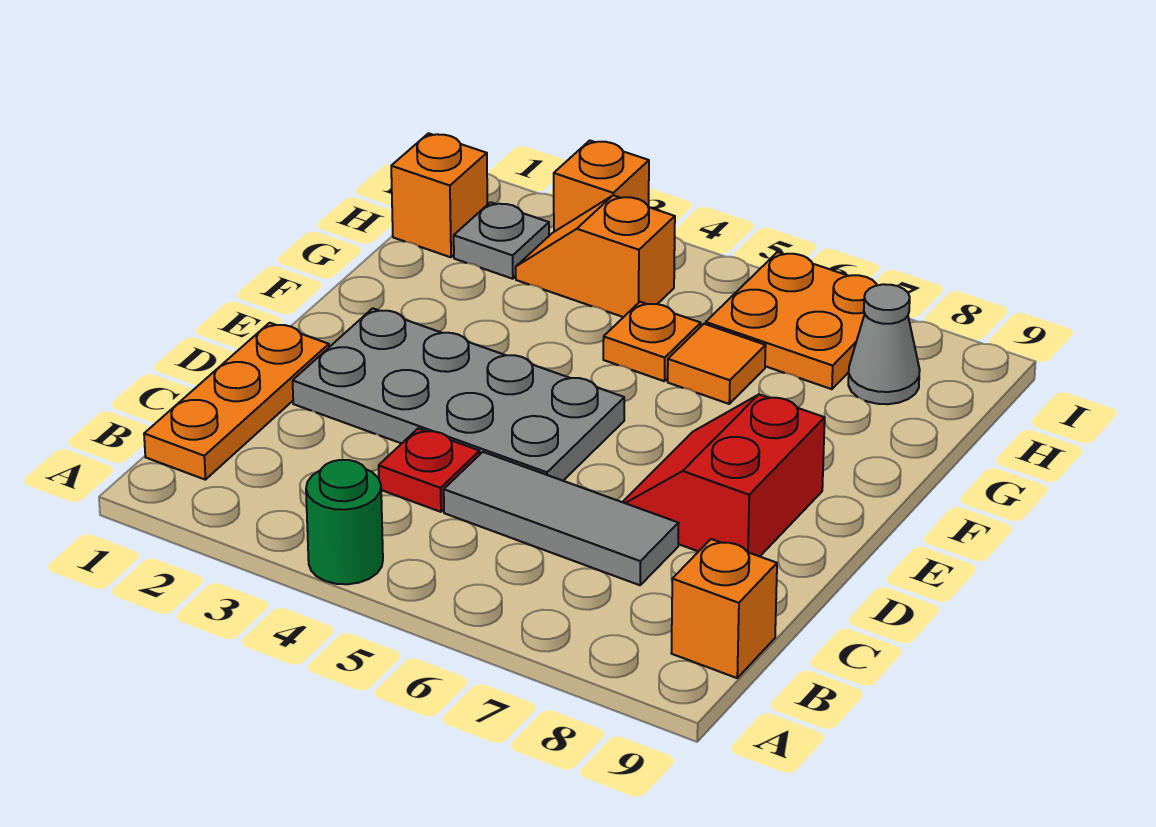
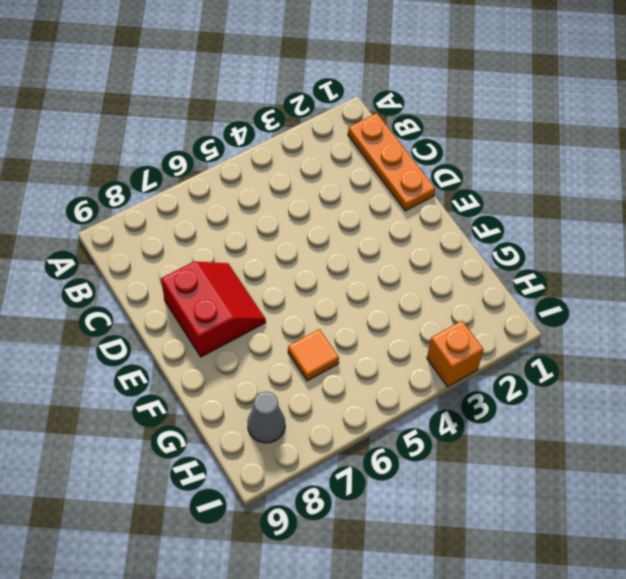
none -> green round brick A4 level 1
none -> orange brick B9 level 1
none -> red plate C4 level 1

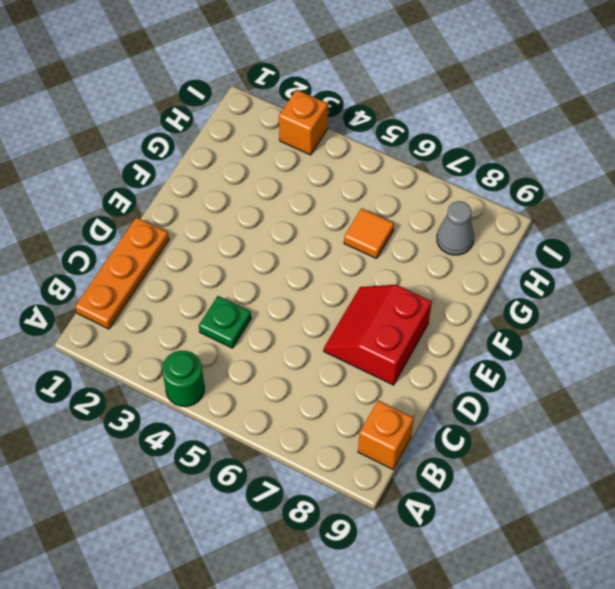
green plate C4 level 1 -> red plate C4 level 1
none -> grey tile C5:C7 level 1
none -> grey plate D2:E5 level 1
none -> orange plate G5 level 1

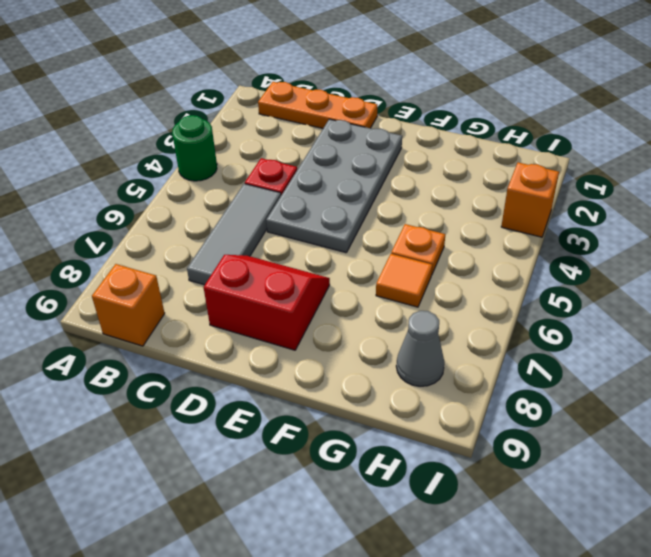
none -> orange brick H1 level 1
none -> grey plate H2 level 1
none -> orange slope H3:H4 level 1 top 4

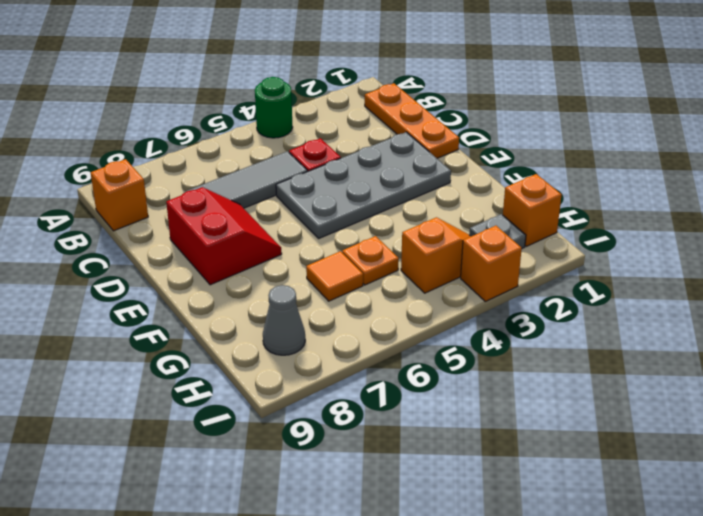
none -> orange plate H6:I7 level 1

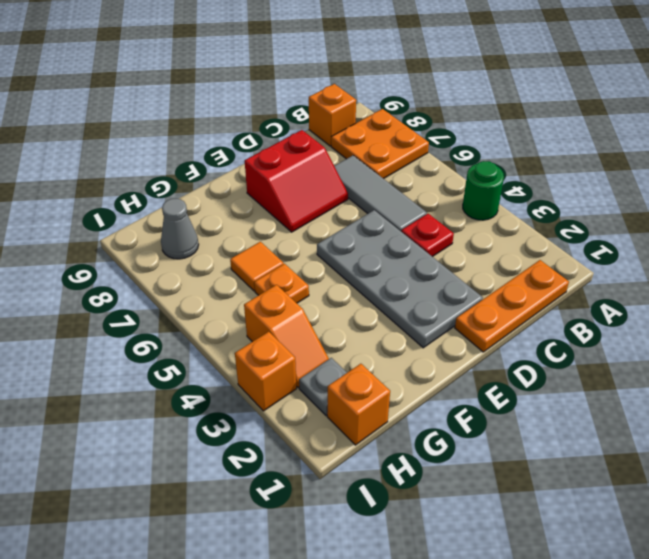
orange plate A7:B8 level 1 -> orange plate H6:I7 level 1

